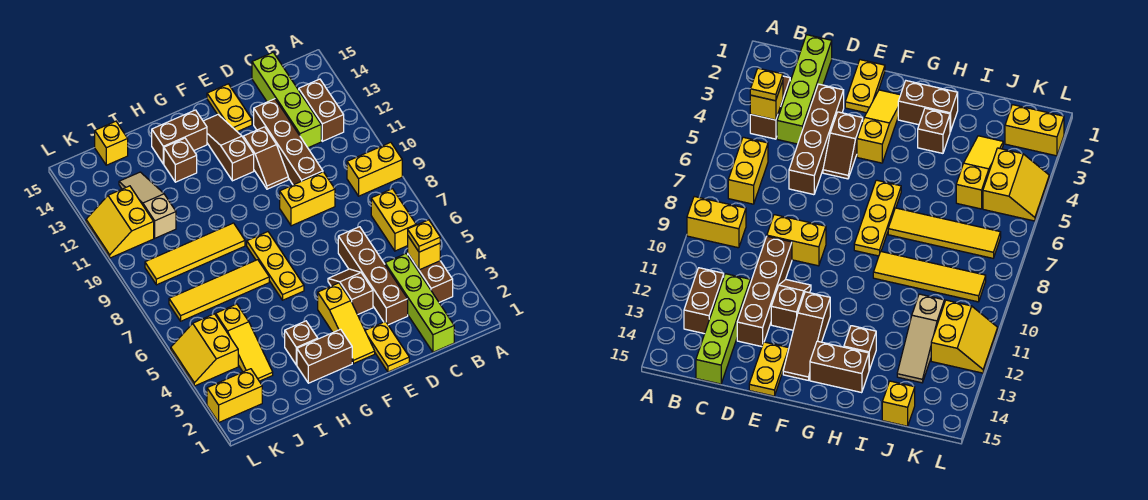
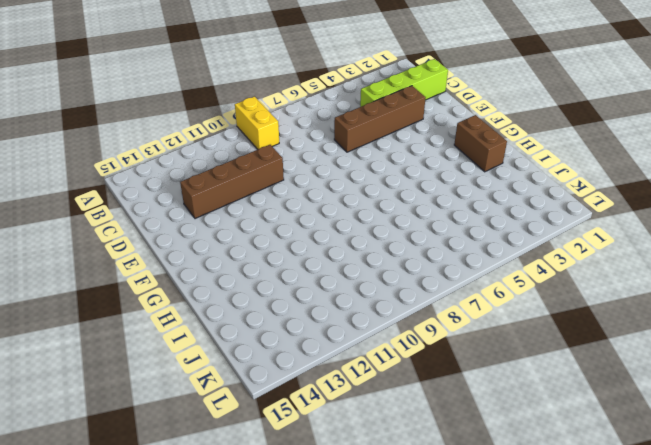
none -> brown brick B3:B4 level 1
none -> yellow brick B6:B7 level 1
none -> brown brick B12:B13 level 1
none -> lime brick C12:C15 level 1

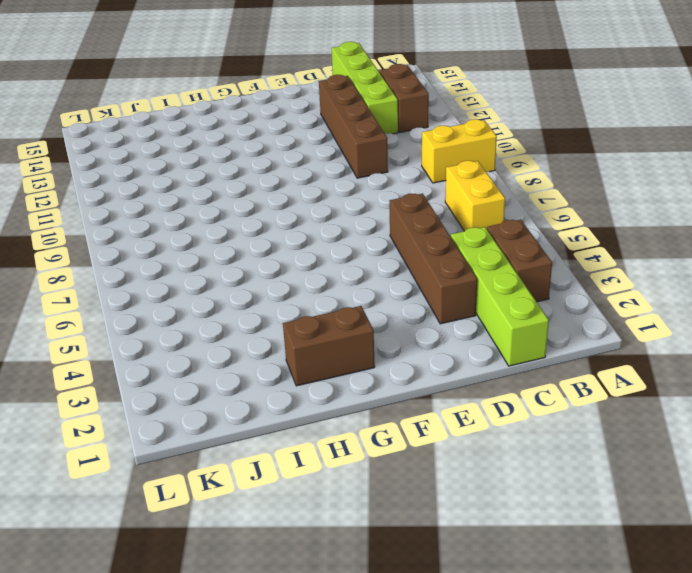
none -> yellow brick D9:E9 level 1
none -> yellow plate E1:E2 level 1
none -> brown slope E4:E5 level 1 top 4
none -> brown slope E11:E12 level 1 top 12

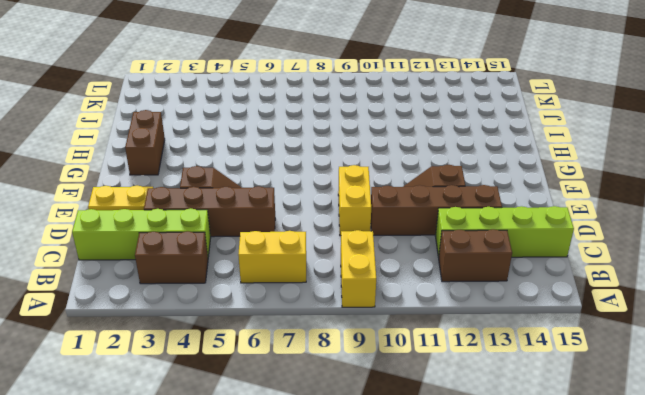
none -> yellow plate E14:E15 level 1
none -> yellow slope F2:F4 level 1 top 4
none -> brown slope F12:F14 level 1 top 12
none -> yellow plate G6:G8 level 1

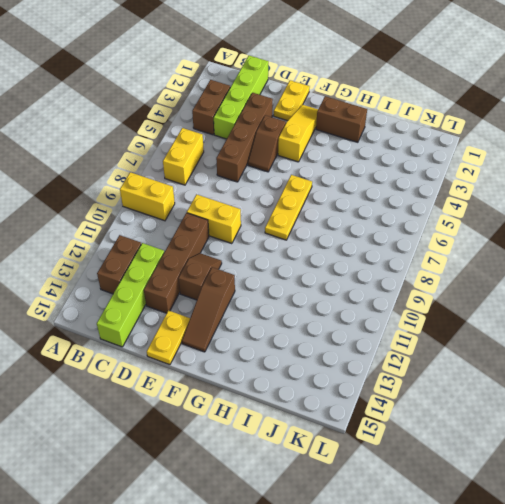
none -> brown brick G14:H14 level 1
none -> brown brick H3 level 1
none -> yellow tile H7:K7 level 1
none -> yellow tile H9:K9 level 1

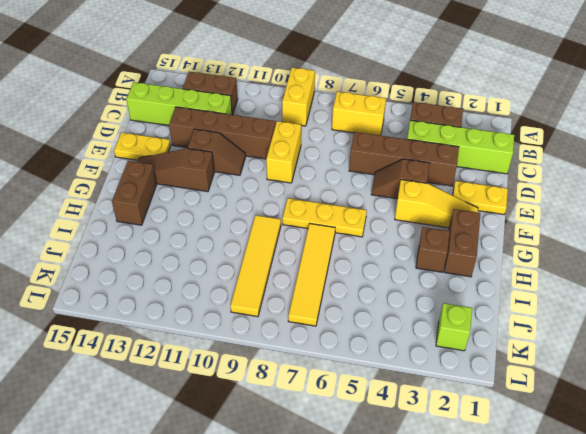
lime brick K2 level 1 -> yellow brick K2:L2 level 1
none -> brown brick H13 level 1
none -> yellow slope J3:J5 level 1 top 5
none -> tan slope J11:J13 level 1 top 11
none -> yellow brick J15 level 1

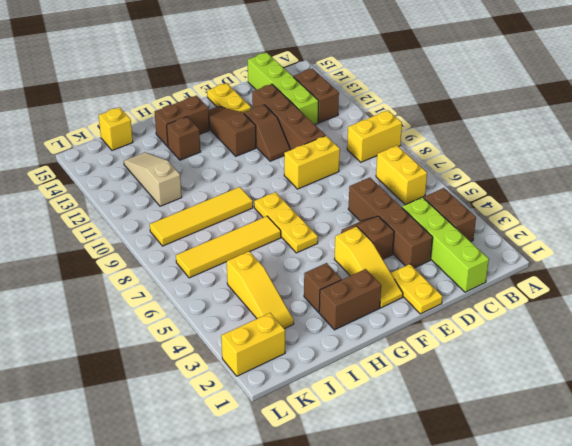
none -> yellow slope K4:L5 level 1 top K
none -> yellow slope K11:L12 level 1 top K
none -> yellow brick B4 level 2
none -> yellow plate B4 level 3

